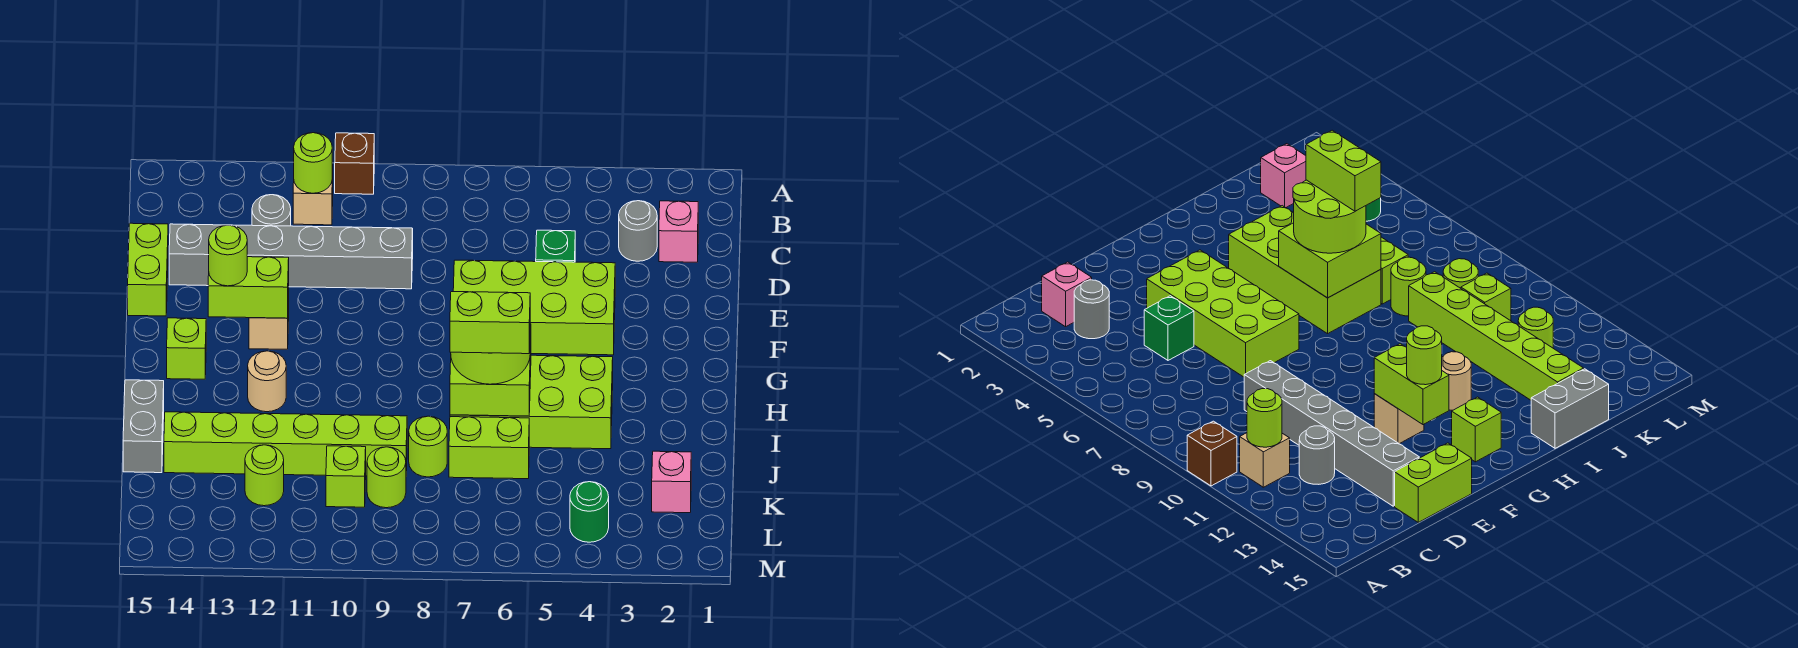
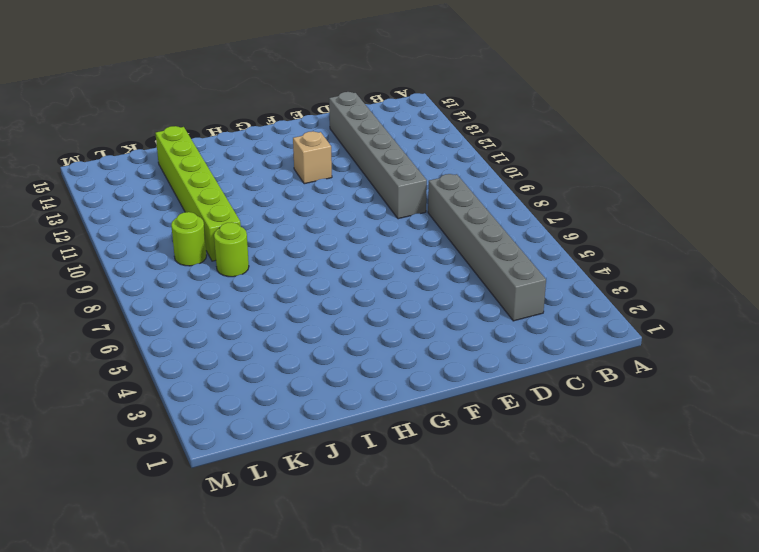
grey brick C3:C8 level 1 -> grey round brick C3 level 1
none -> brown brick A10 level 1
none -> tan brick B11 level 1
none -> pink brick C2 level 1

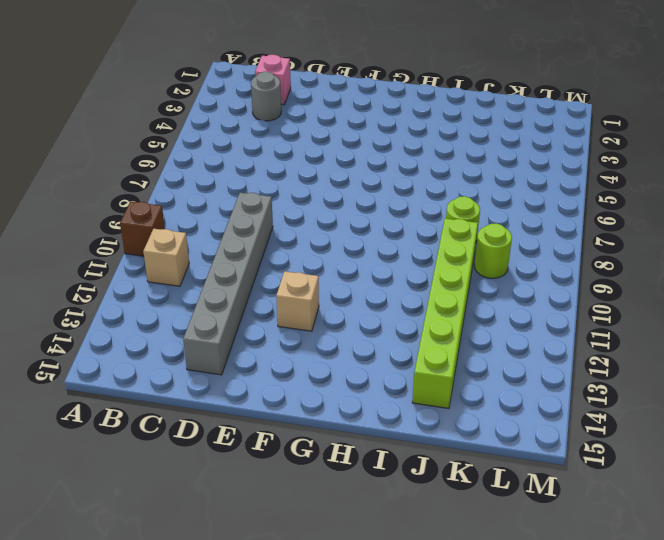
none -> grey round brick C12 level 1
none -> green brick D5 level 1
none -> lime brick D15:E15 level 1

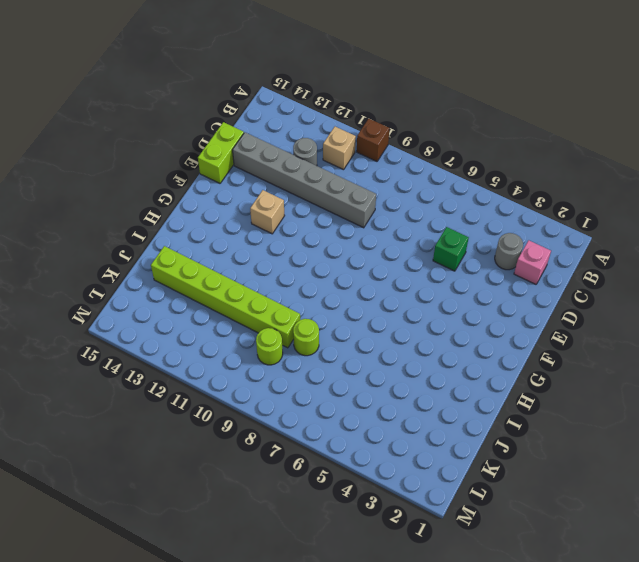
none -> lime brick E4:F7 level 1
none -> lime brick G14 level 1
none -> lime brick H4:I7 level 1

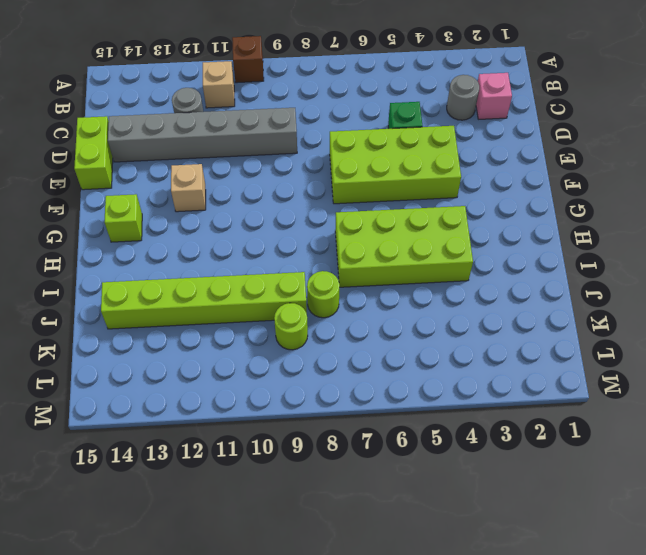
none -> tan round brick H12 level 1
none -> grey brick I15:J15 level 1
none -> lime brick J6:J7 level 1

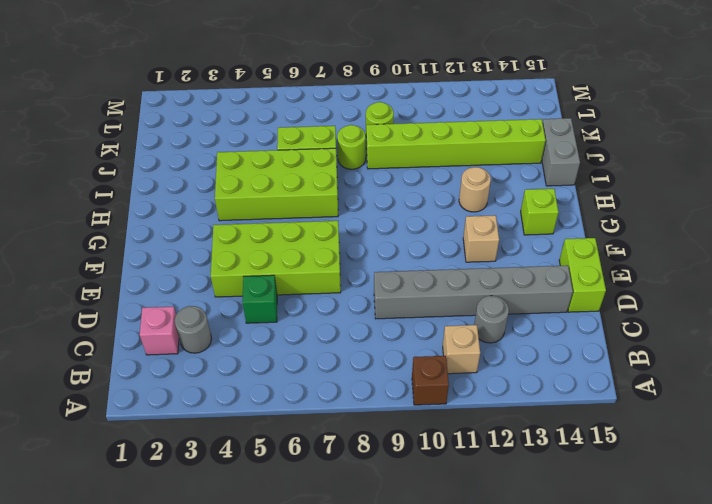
none -> pink brick K2 level 1
none -> lime brick K10 level 1
none -> lime round brick K12 level 1

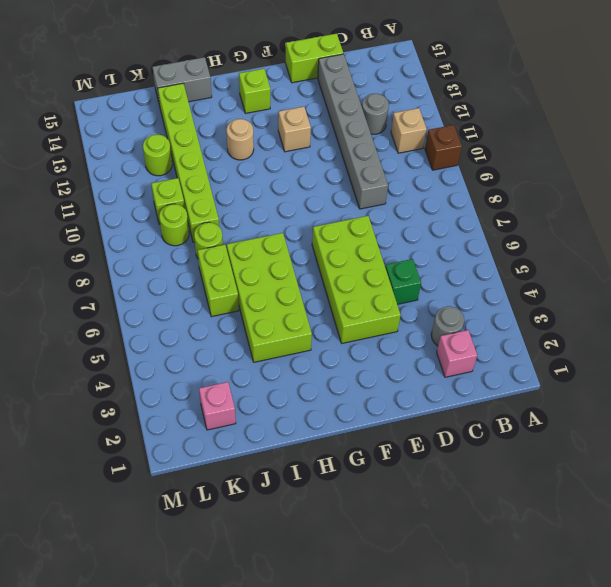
none -> green round brick L4 level 1
none -> lime round brick B11 level 2
none -> lime brick F12:F13 level 2

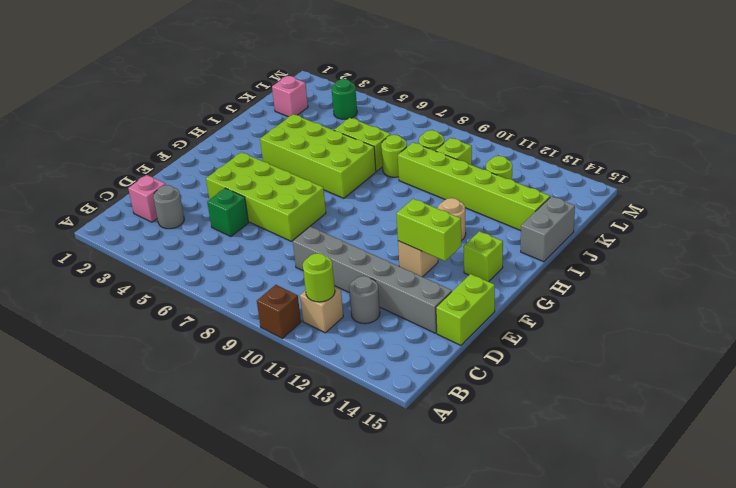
none -> lime brick H6:I7 level 2
none -> lime round brick F13 level 3
none -> lime round brick H6:I7 level 3

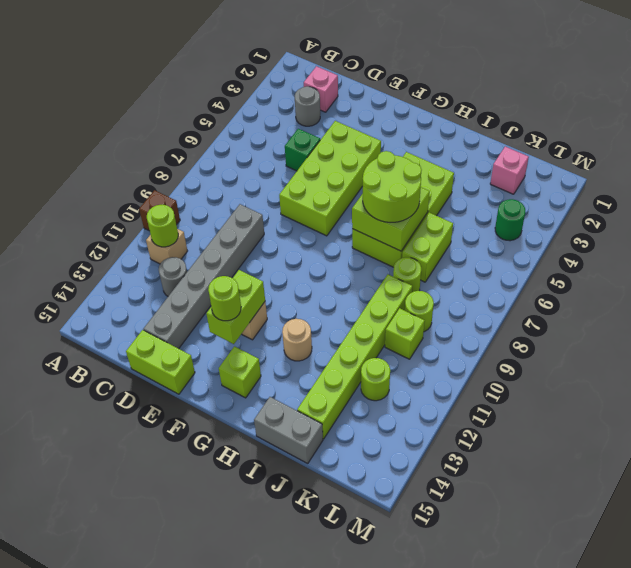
none -> lime brick I6:I7 level 4

